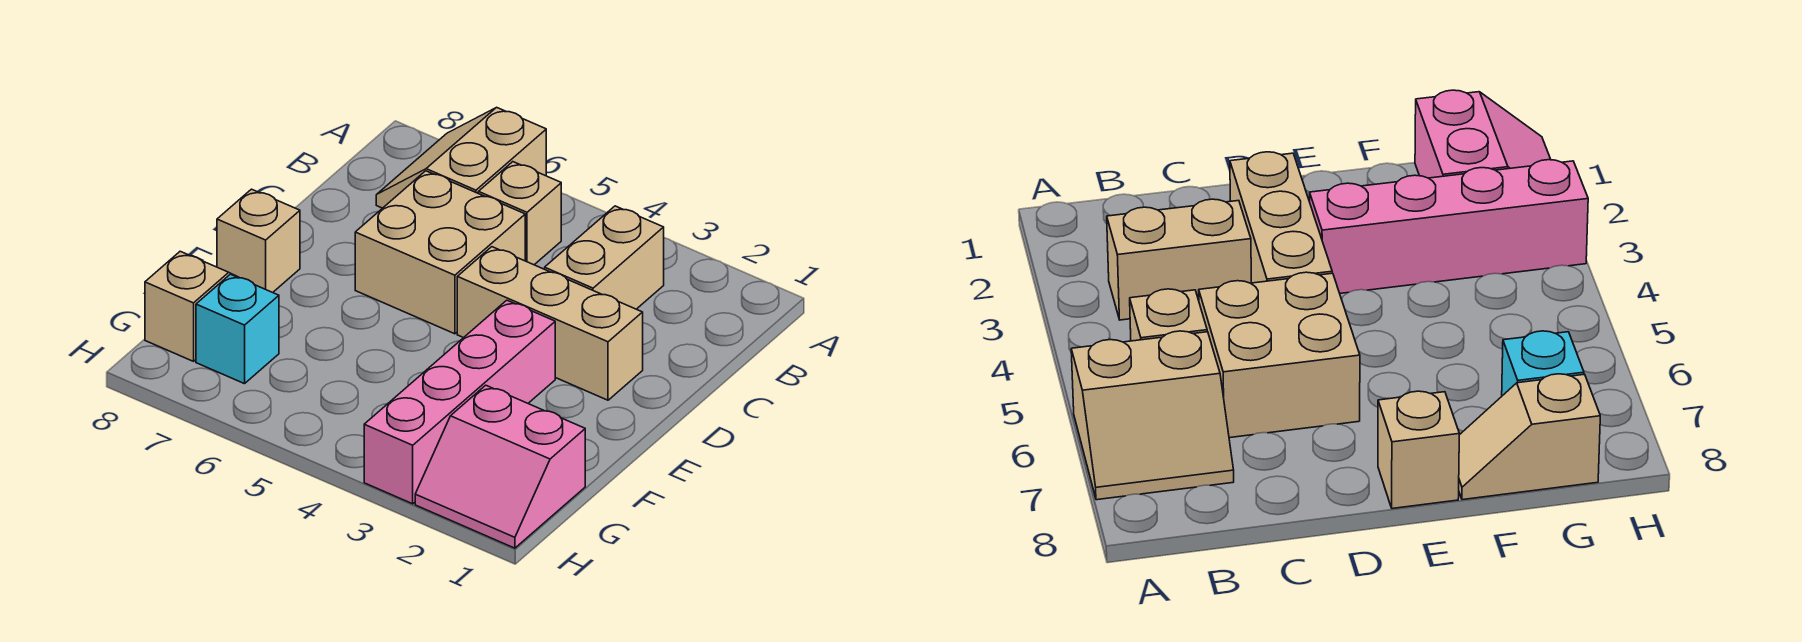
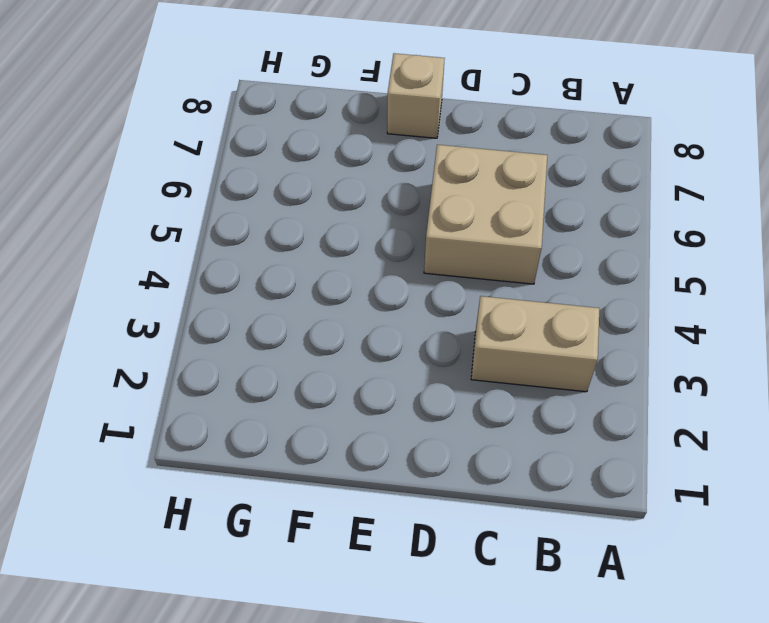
none -> tan slope A6:B7 level 1 top 6
none -> tan brick B5 level 1

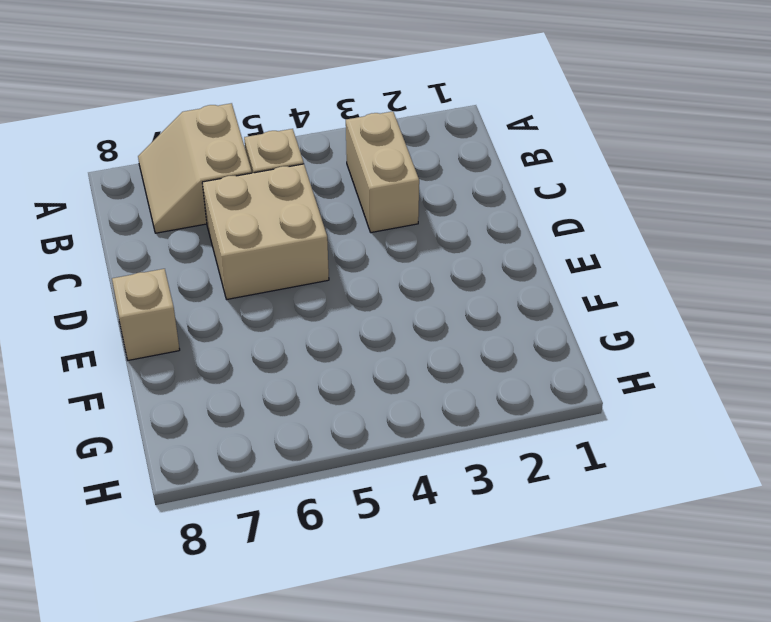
none -> tan brick D2:D4 level 1
none -> pink brick E3:H3 level 1

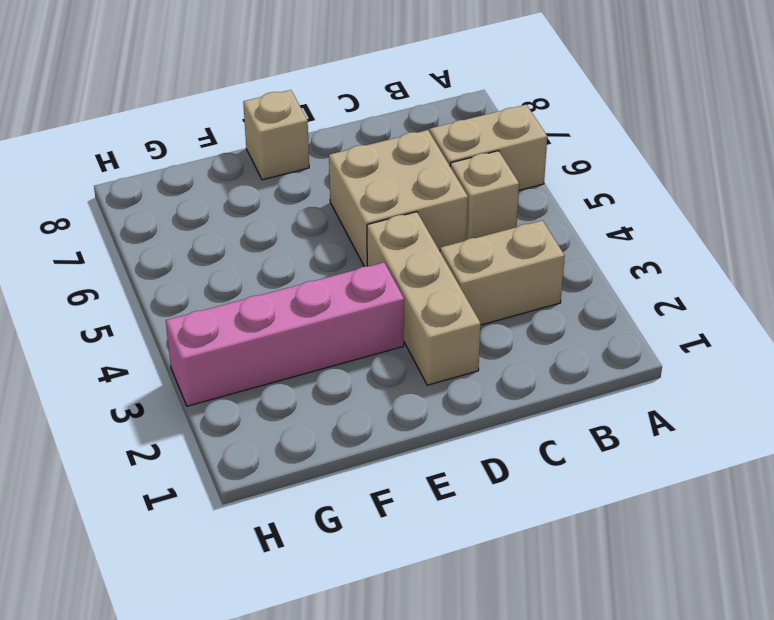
none -> tan slope F8:G8 level 1 top G
none -> pink slope G1:H2 level 1 top G

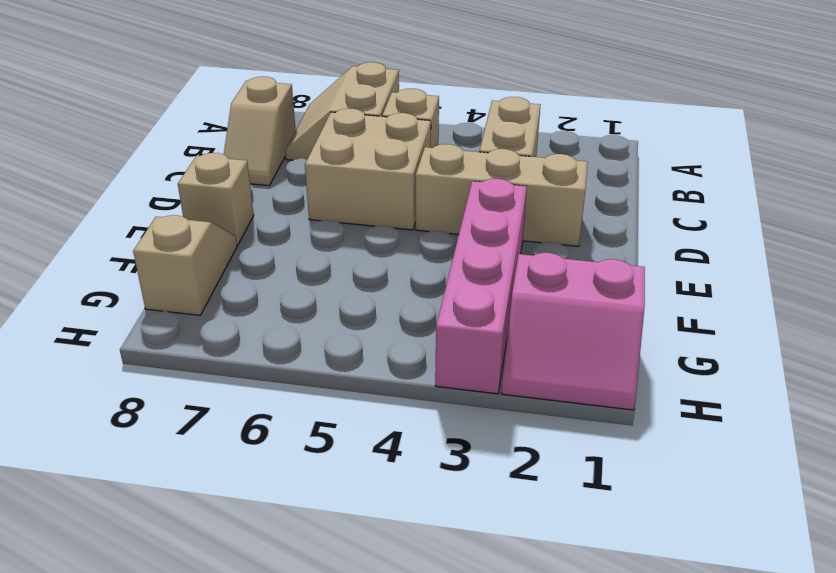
tan slope B8:C8 level 1 top B -> none
none -> cyan brick G7 level 1

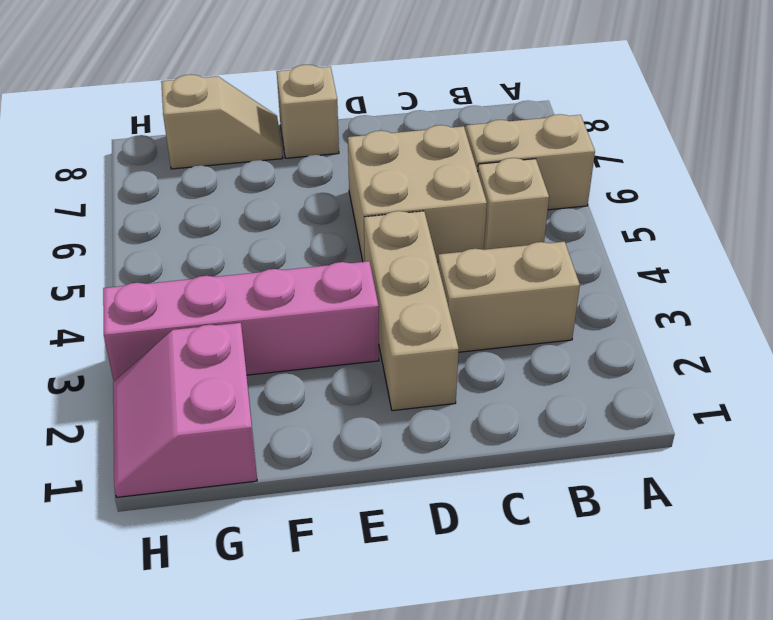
none -> cyan brick G7 level 1

